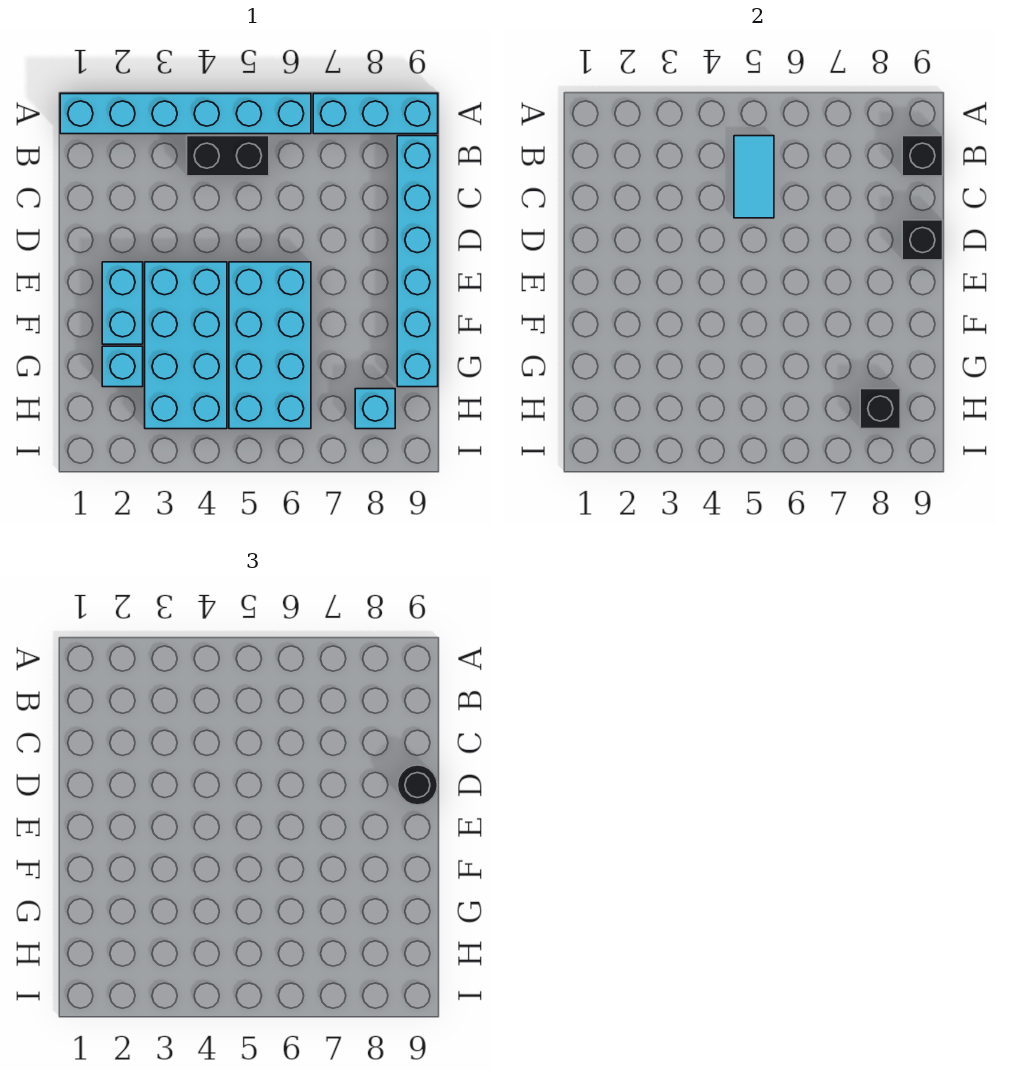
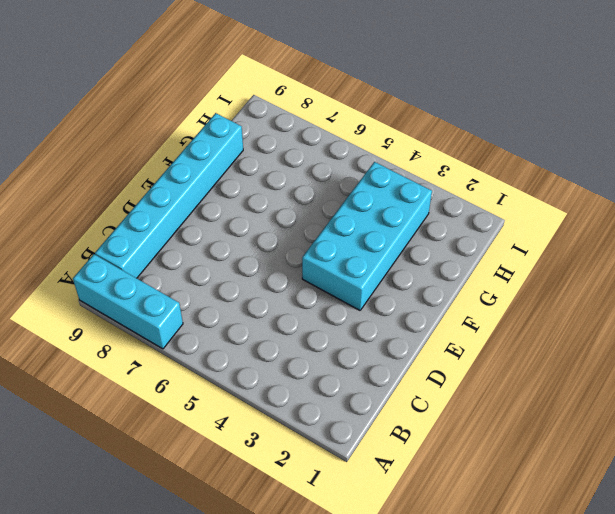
none -> cyan brick A1:A6 level 1
none -> black brick B4:B5 level 1
none -> cyan brick E2:F2 level 1

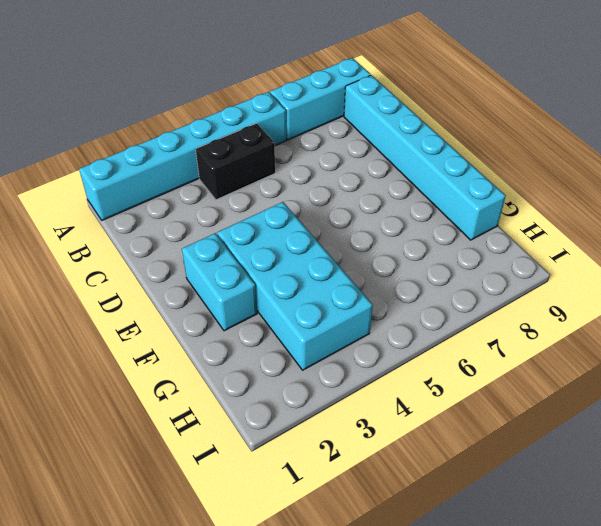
none -> cyan brick E5:H6 level 1
none -> cyan brick G2 level 1
none -> cyan brick H8 level 1

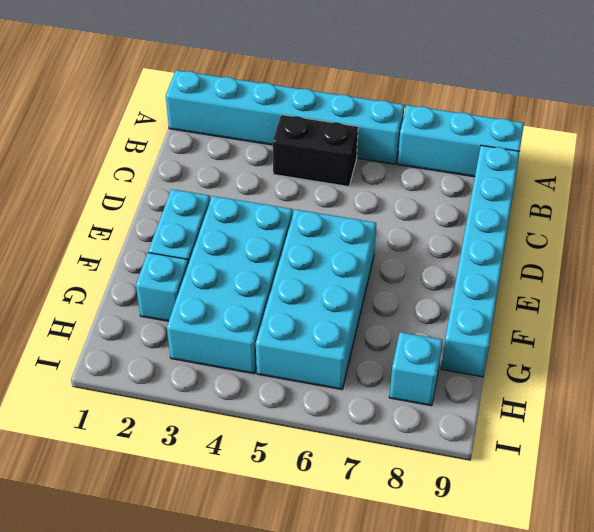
none -> cyan tile B5:C5 level 2
none -> black brick B9 level 2
none -> black brick D9 level 2

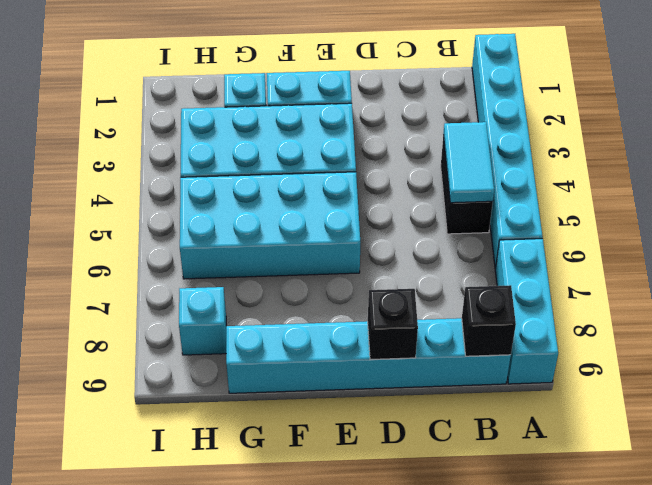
cyan tile B4:B5 level 2 -> cyan tile B5:C5 level 2
none -> black brick H8 level 2
none -> black round brick D9 level 3

